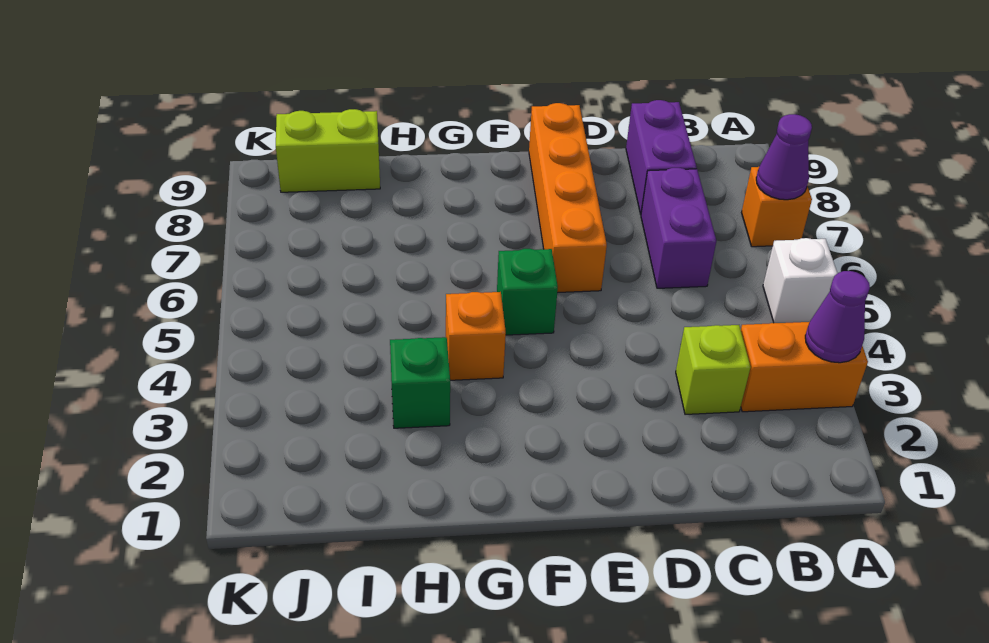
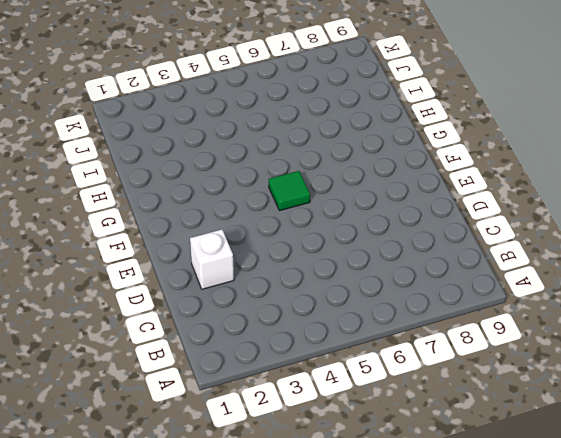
white brick D2 level 1 -> white brick A5 level 1
green tile F5 level 1 -> green brick F5 level 1
none -> orange brick A3:B3 level 1
none -> orange brick A7 level 1
none -> lime brick C3 level 1

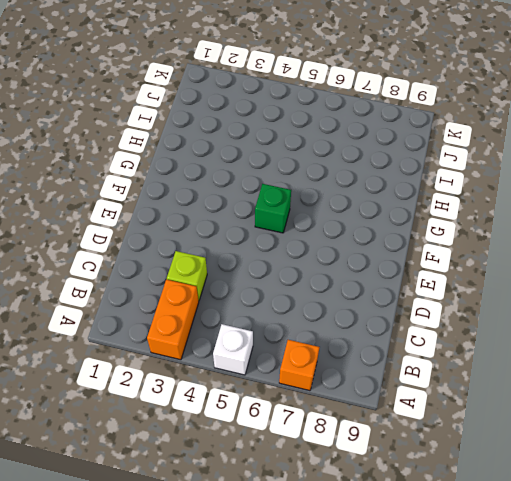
none -> purple brick C6:C7 level 1
none -> purple brick C8:C9 level 1
none -> orange brick E6:E9 level 1

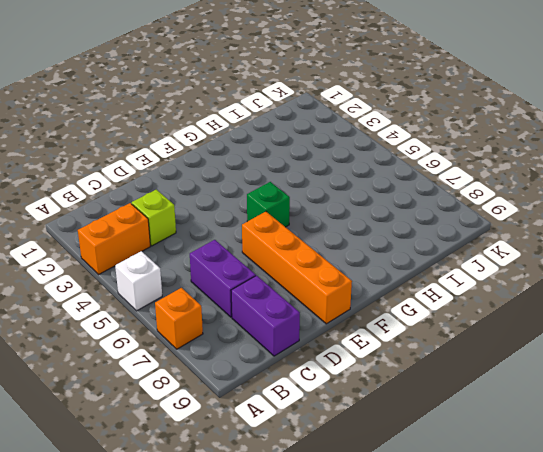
none -> orange brick G4 level 1
none -> green brick H3 level 1
none -> lime brick I9:J9 level 1

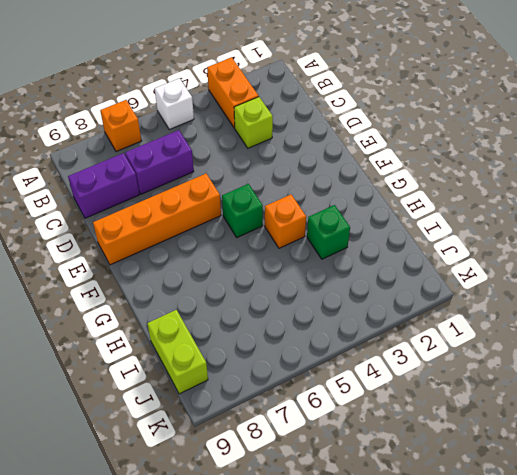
none -> purple cone A3 level 2
none -> purple cone A7 level 2

